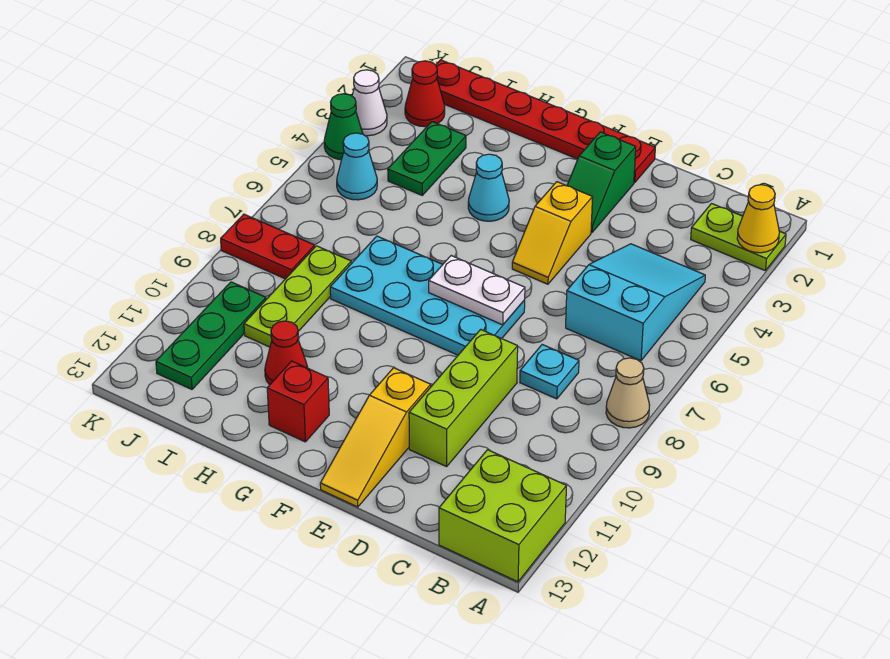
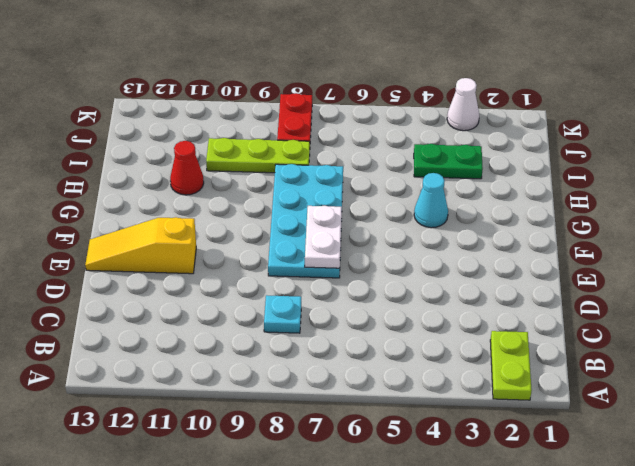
none -> tan cone A8 level 1
none -> lime brick A12:B13 level 1
none -> cyan slope B4:C6 level 1 top 6

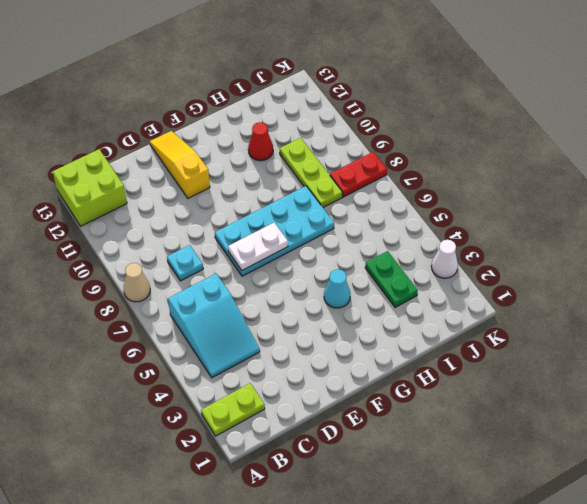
none -> lime brick D9:D11 level 1
none -> red plate E1:J1 level 1
none -> green slope E2:E3 level 1 top 2

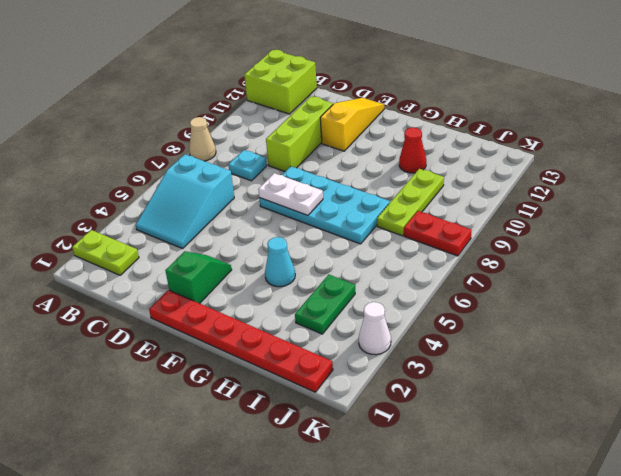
none -> yellow slope E4:E5 level 1 top 4
none -> red brick G12 level 1
none -> red cone J2 level 1

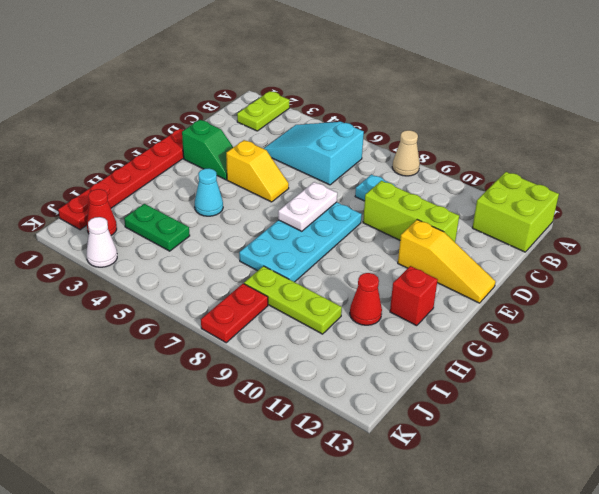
none -> cyan cone J5 level 1
none -> green plate J10:J12 level 1
none -> green cone K4 level 1

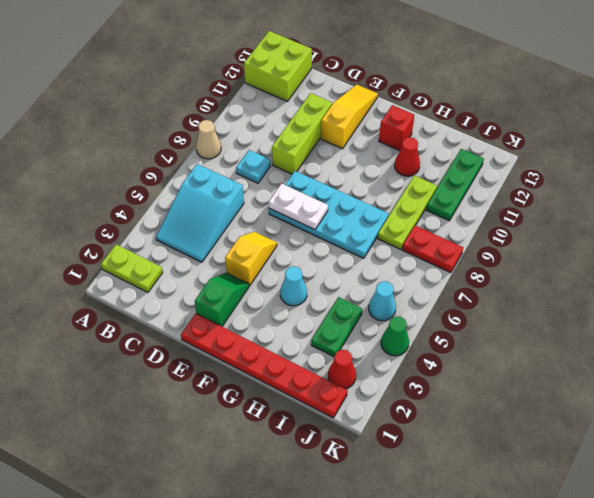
none -> white cone K3 level 1
none -> yellow cone A2 level 2

